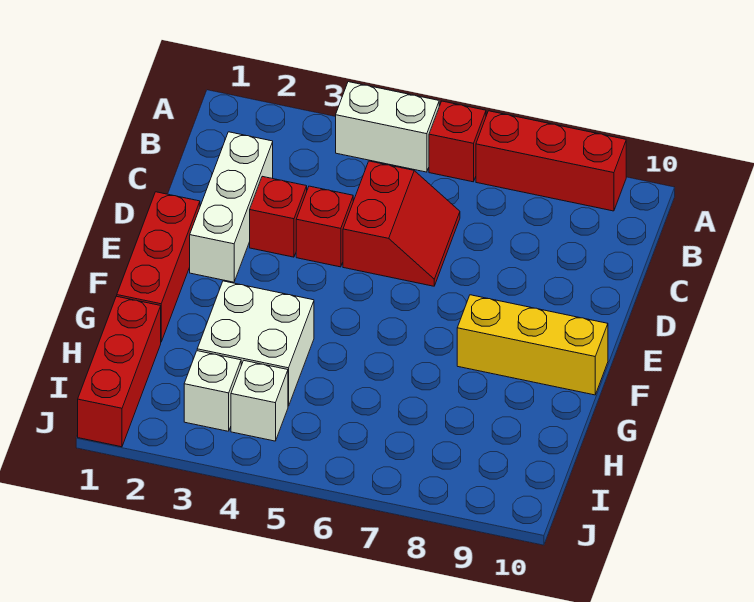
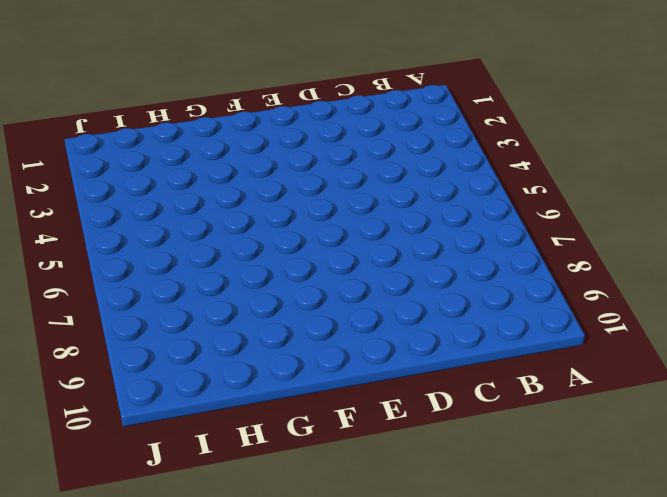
none -> white brick A4:A5 level 1
none -> red brick A6 level 1
none -> red brick A7:A9 level 1

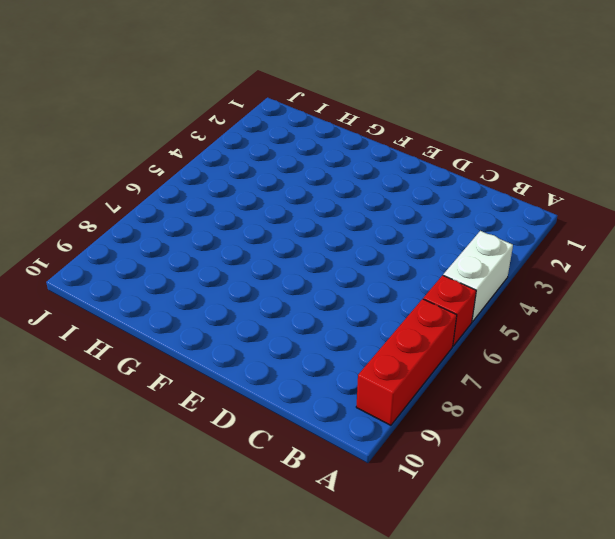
none -> white brick C2:E2 level 1
none -> red slope C5:D6 level 1 top 5
none -> red brick D3 level 1

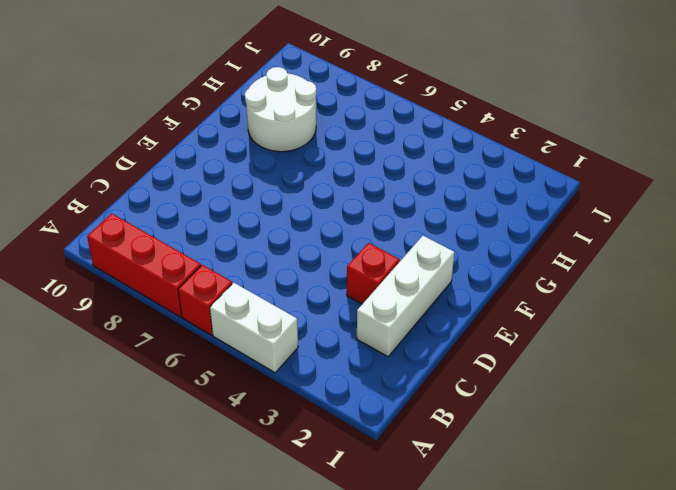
white round brick G8:H9 level 1 -> none
none -> red slope C5:D6 level 1 top 5
none -> red brick D4 level 1
none -> red brick E1:G1 level 1

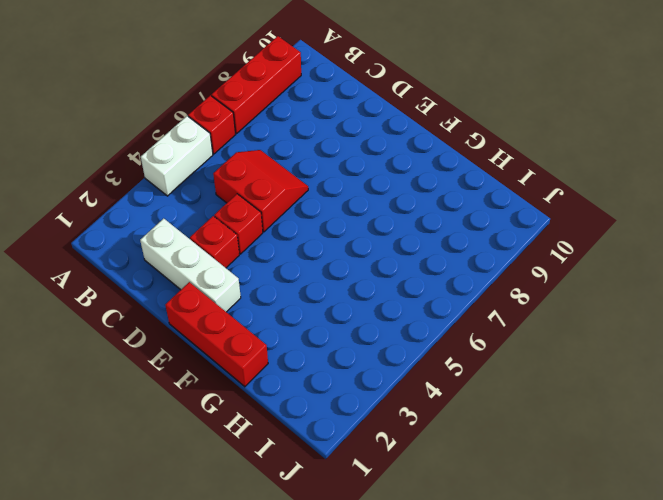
none -> yellow brick F8:F10 level 1
none -> white brick G3:H4 level 1
none -> red brick H1:J1 level 1

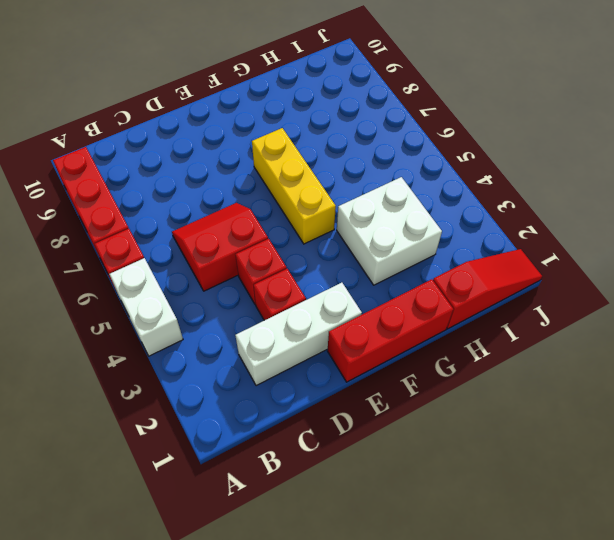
yellow brick F5:F7 level 1 -> yellow brick F8:F10 level 1
red slope H1:J1 level 1 top H -> red brick H1:J1 level 1
none -> white brick I3 level 1
none -> white brick I4 level 1

